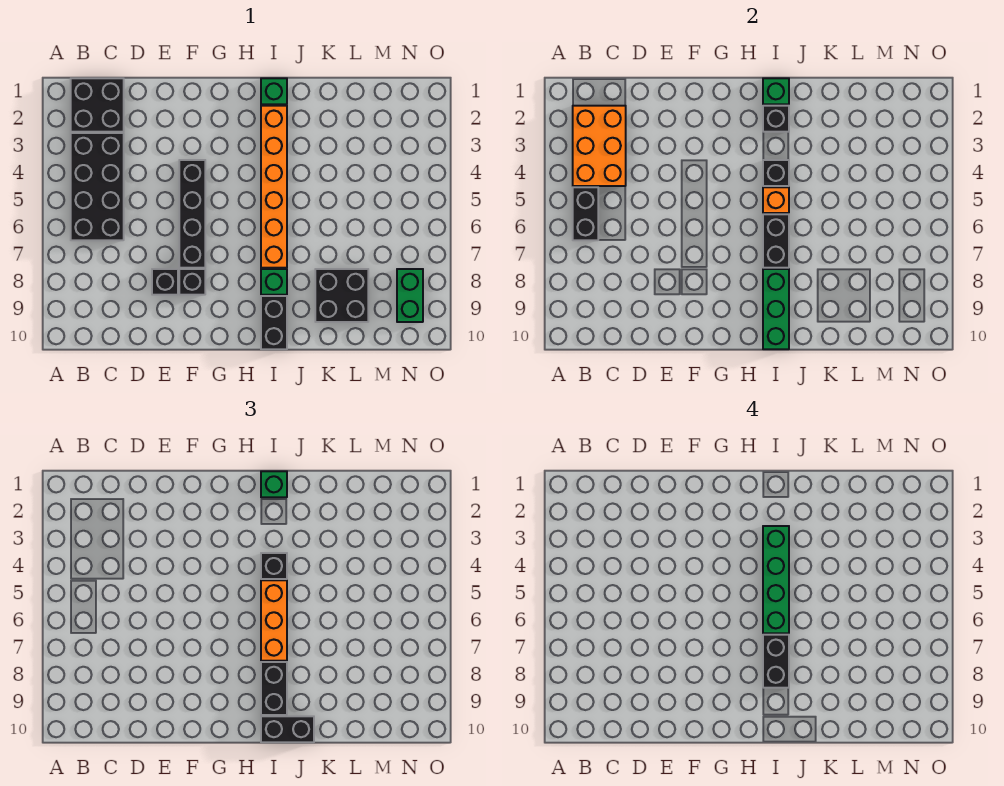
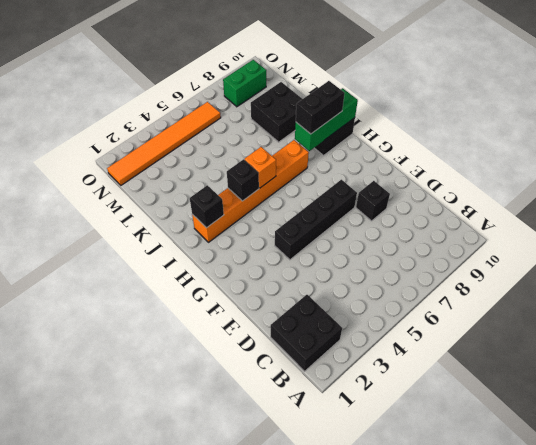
orange tile N1:N6 level 1 -> none
none -> black brick B3:C6 level 1
none -> black brick F8 level 1
none -> green brick I1 level 1

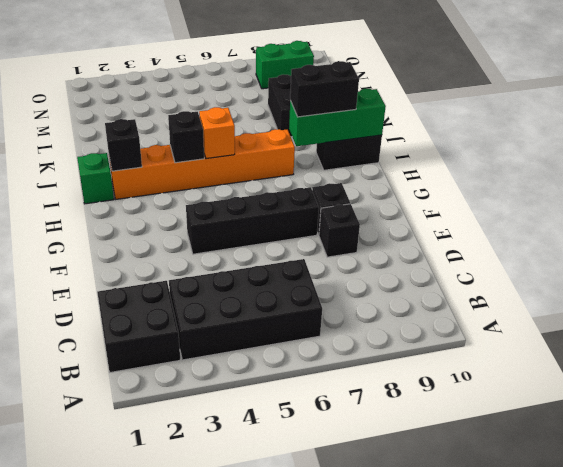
none -> green brick I8 level 1
none -> orange brick B2:C4 level 2
none -> black brick B5:B6 level 2

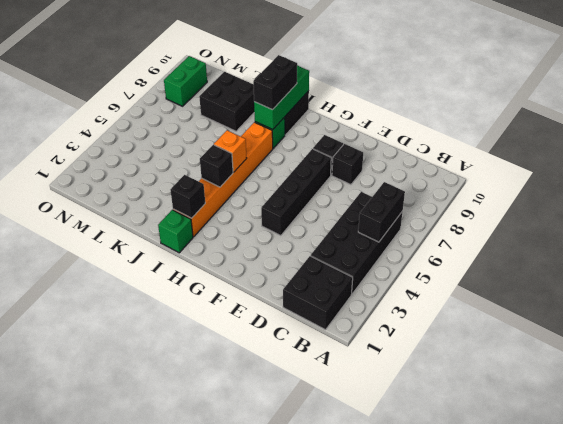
none -> orange brick B2:C4 level 2
none -> green brick I1 level 2
none -> black brick I6:I7 level 2

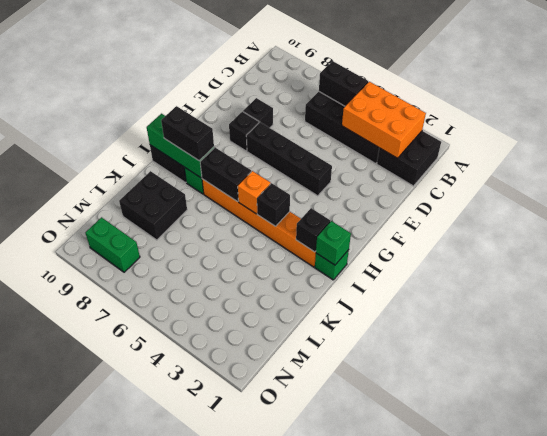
none -> green brick I1 level 3
none -> black brick I4 level 3
none -> orange brick I5:I7 level 3

